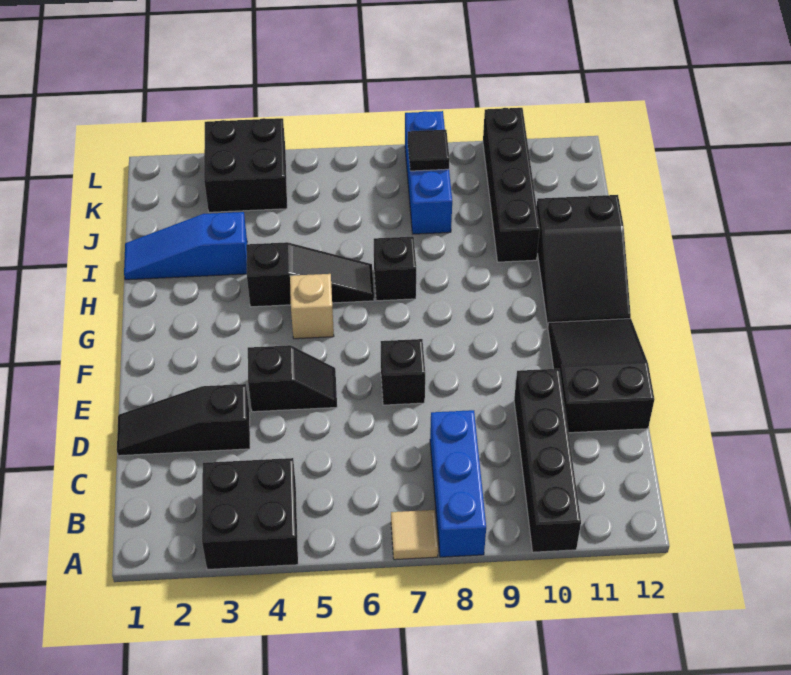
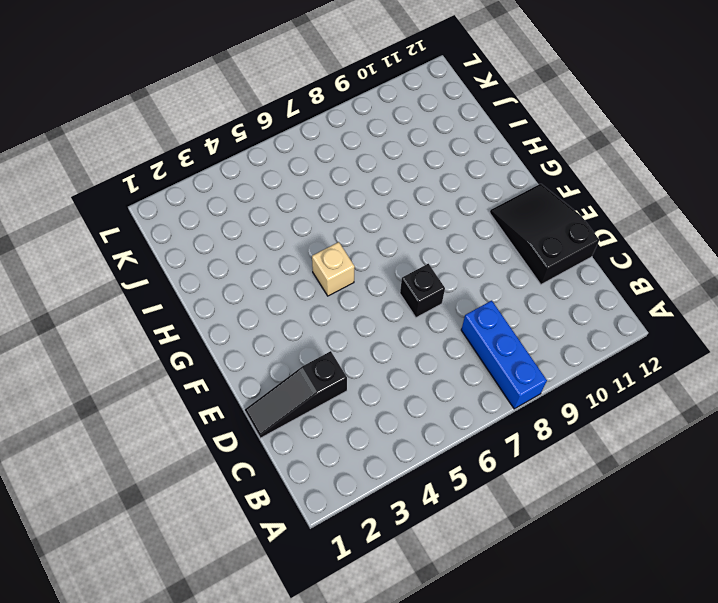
none -> black brick A3:B4 level 1
none -> tan tile A7 level 1
none -> black brick A10:D10 level 1

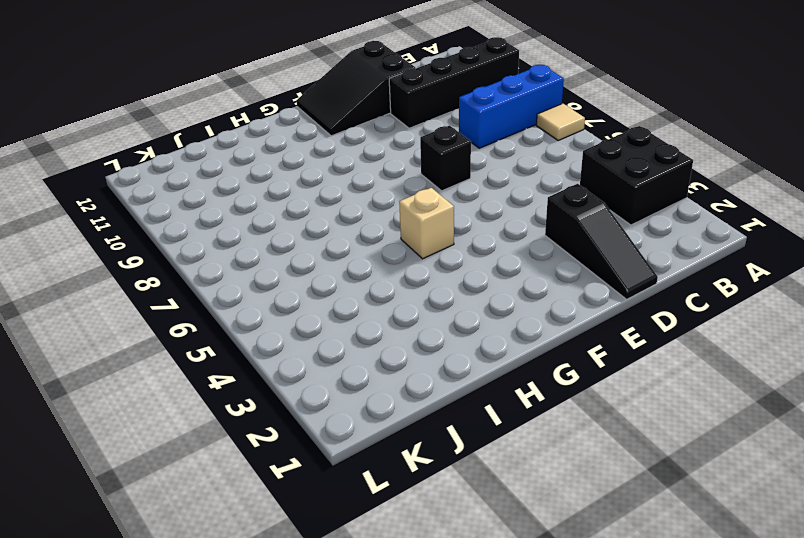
none -> black slope E4:E5 level 1 top 4
none -> black slope G11:I12 level 1 top I
none -> black slope H4:H6 level 1 top 4

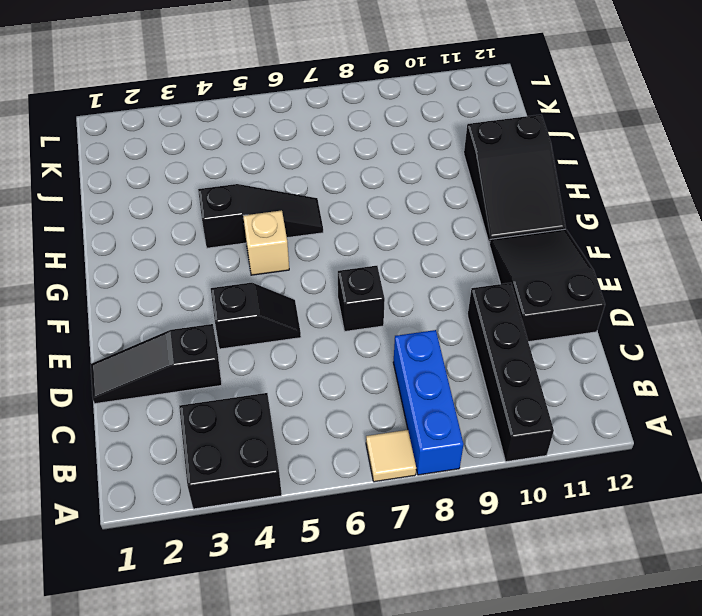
none -> black brick H7 level 1
none -> blue slope I1:I3 level 1 top 3
none -> black brick I10:L10 level 1

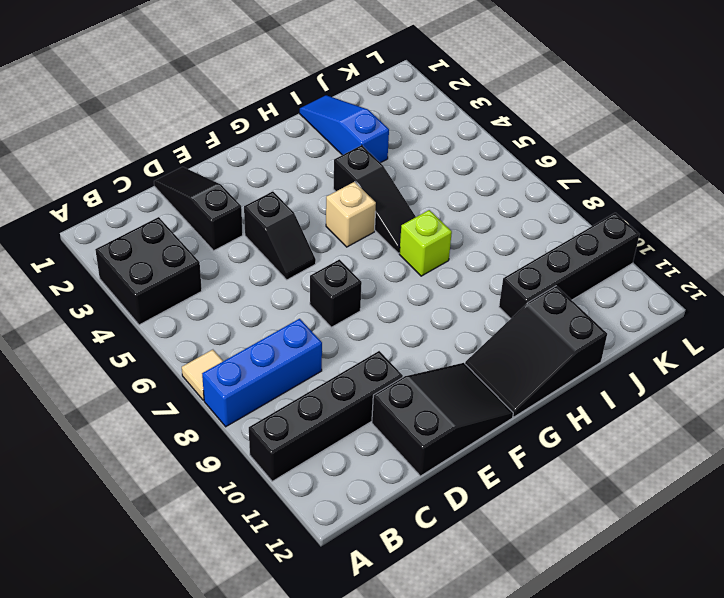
lime brick H7 level 1 -> black brick H7 level 1
none -> blue brick J8:L8 level 1
none -> black brick K3:L4 level 1
none -> black tile K8 level 2

